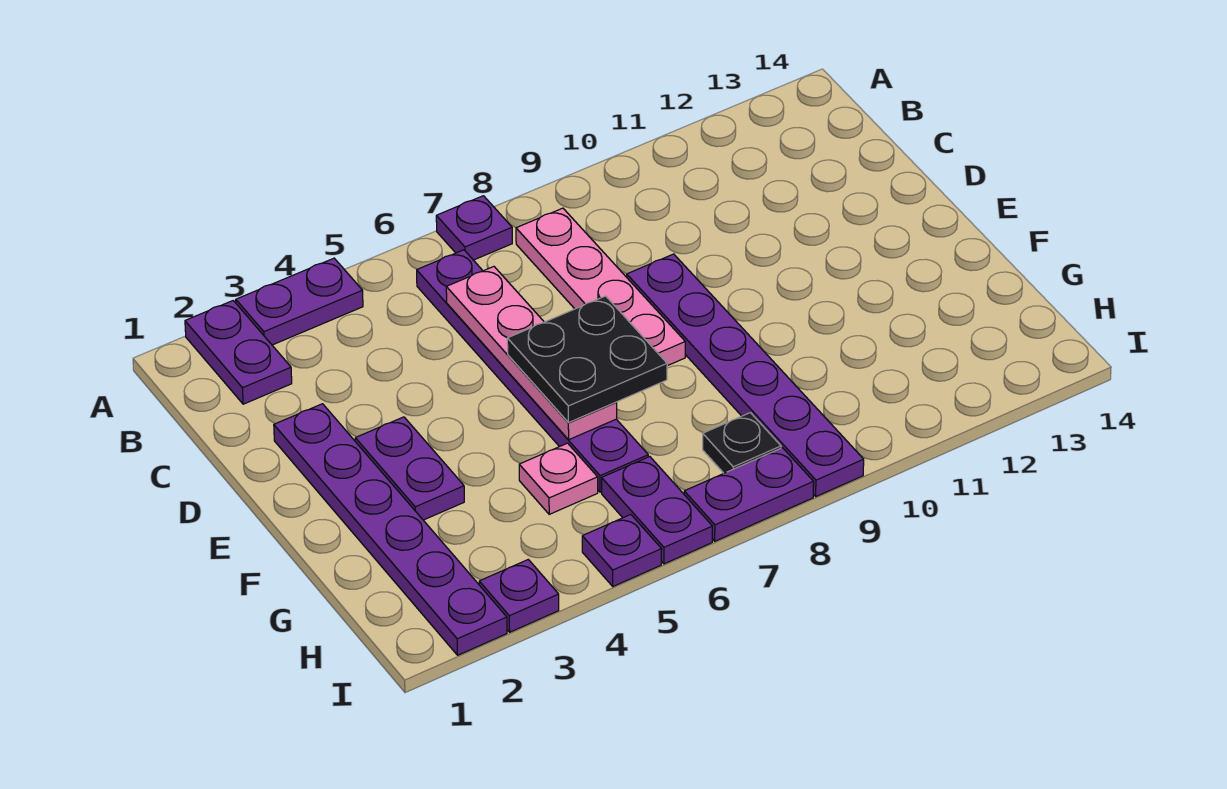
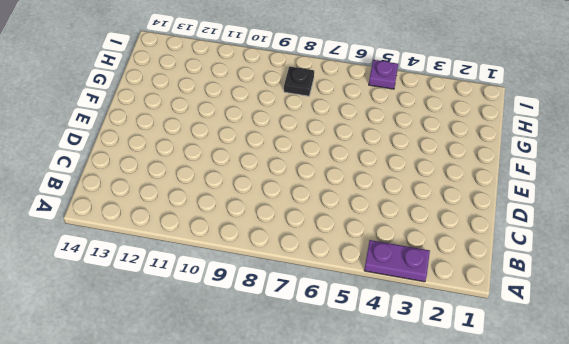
none -> purple plate A2:B2 level 1
none -> purple plate A7 level 1
none -> purple plate B6:G6 level 1

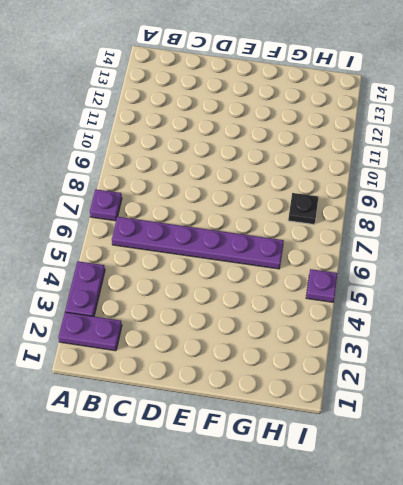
none -> pink plate B8:E8 level 1
none -> purple plate D2:I2 level 1
none -> purple plate D9:I9 level 1

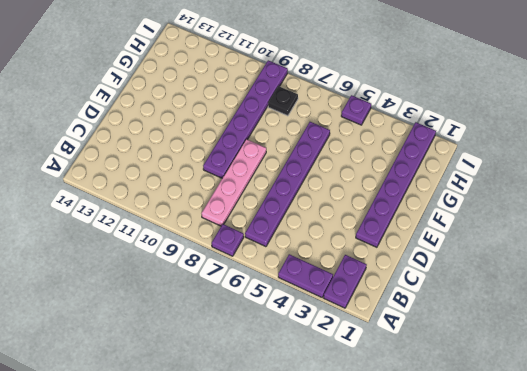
none -> purple plate E3:F3 level 1
none -> pink plate G5 level 1
none -> purple plate H6:I6 level 1

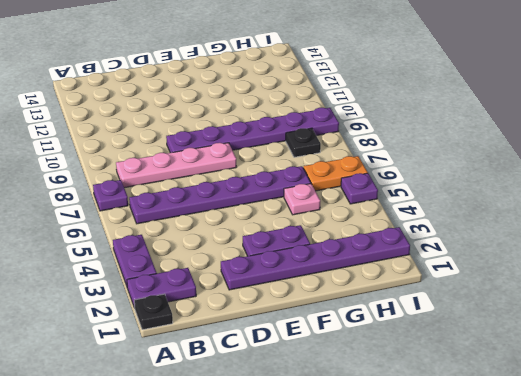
black plate A1 level 1 -> none
orange plate H6:I6 level 1 -> purple plate H6:I6 level 1
none -> purple plate I3 level 1
none -> purple plate I7:I8 level 1
none -> pink plate C6:F6 level 2

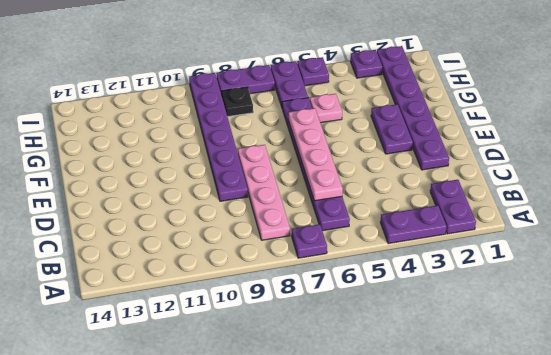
none -> black plate E6:F7 level 3

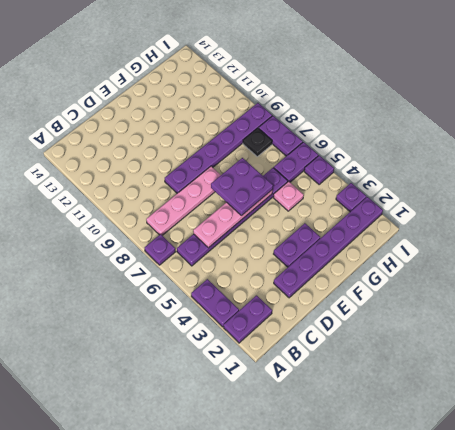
purple plate E6:F7 level 3 -> black plate E6:F7 level 3

